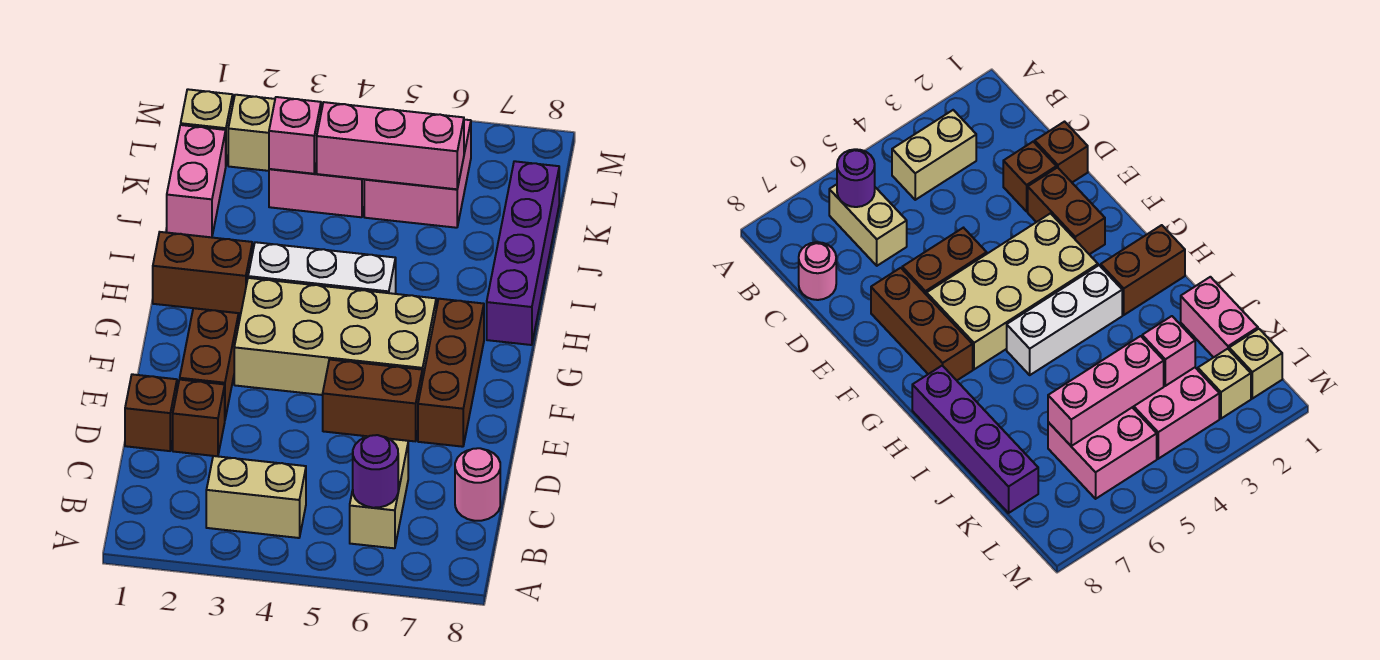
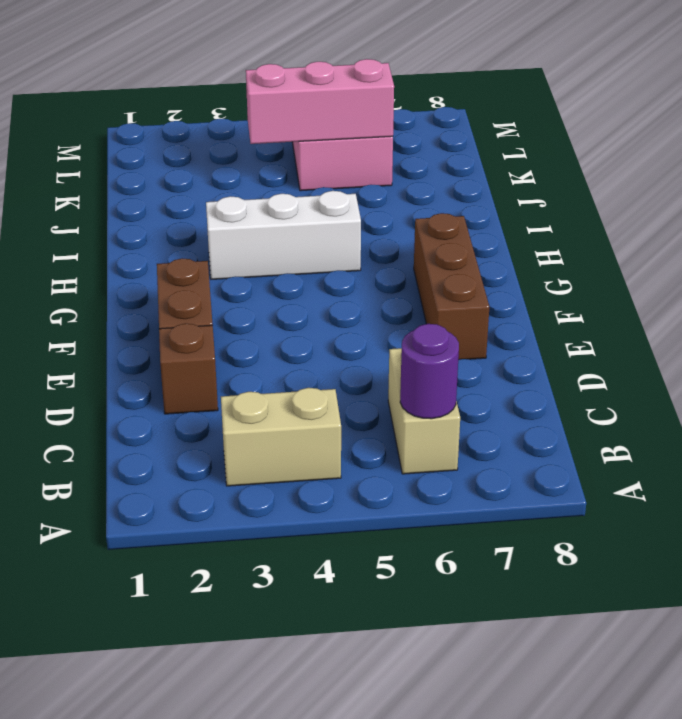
none -> pink round brick C8 level 1
none -> brown brick D1 level 1
none -> brown brick E5:E6 level 1

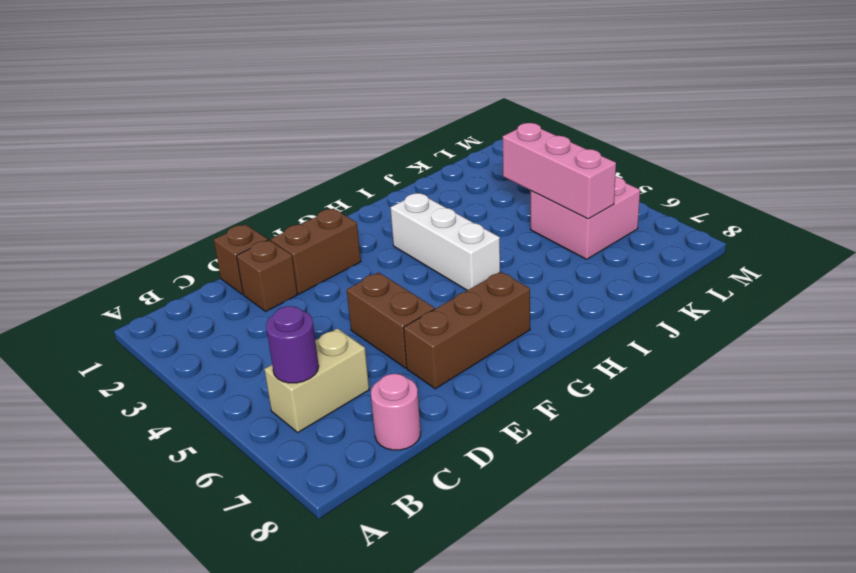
none -> tan brick B3:B4 level 1
none -> tan brick F3:G6 level 1
none -> brown brick H1:H2 level 1

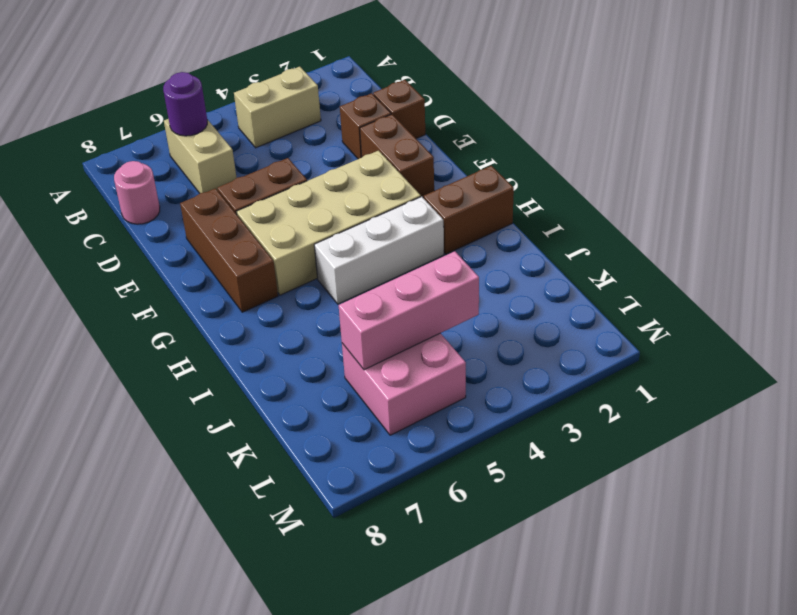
none -> purple brick H8:K8 level 1
none -> pink brick J1:K1 level 1
none -> pink brick K3:L4 level 1

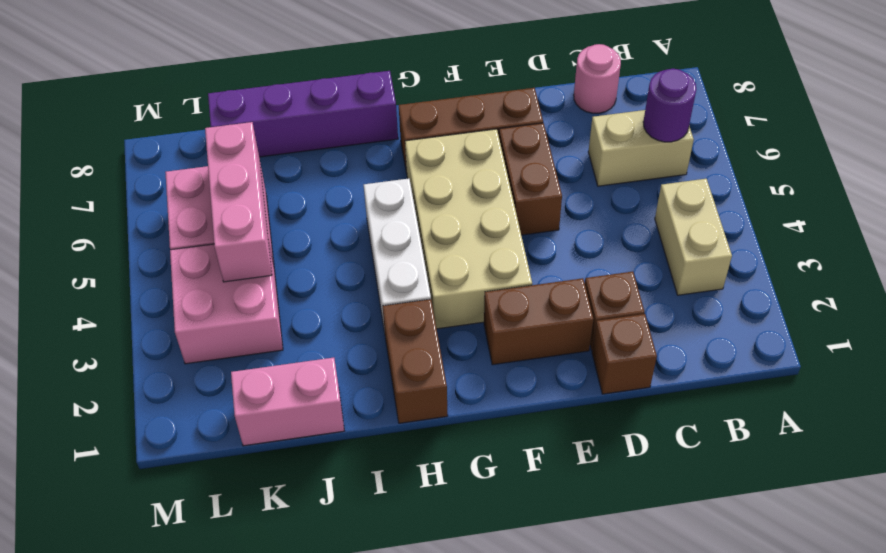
none -> tan brick L1 level 1
none -> tan brick L2 level 1
none -> pink brick K3 level 2

